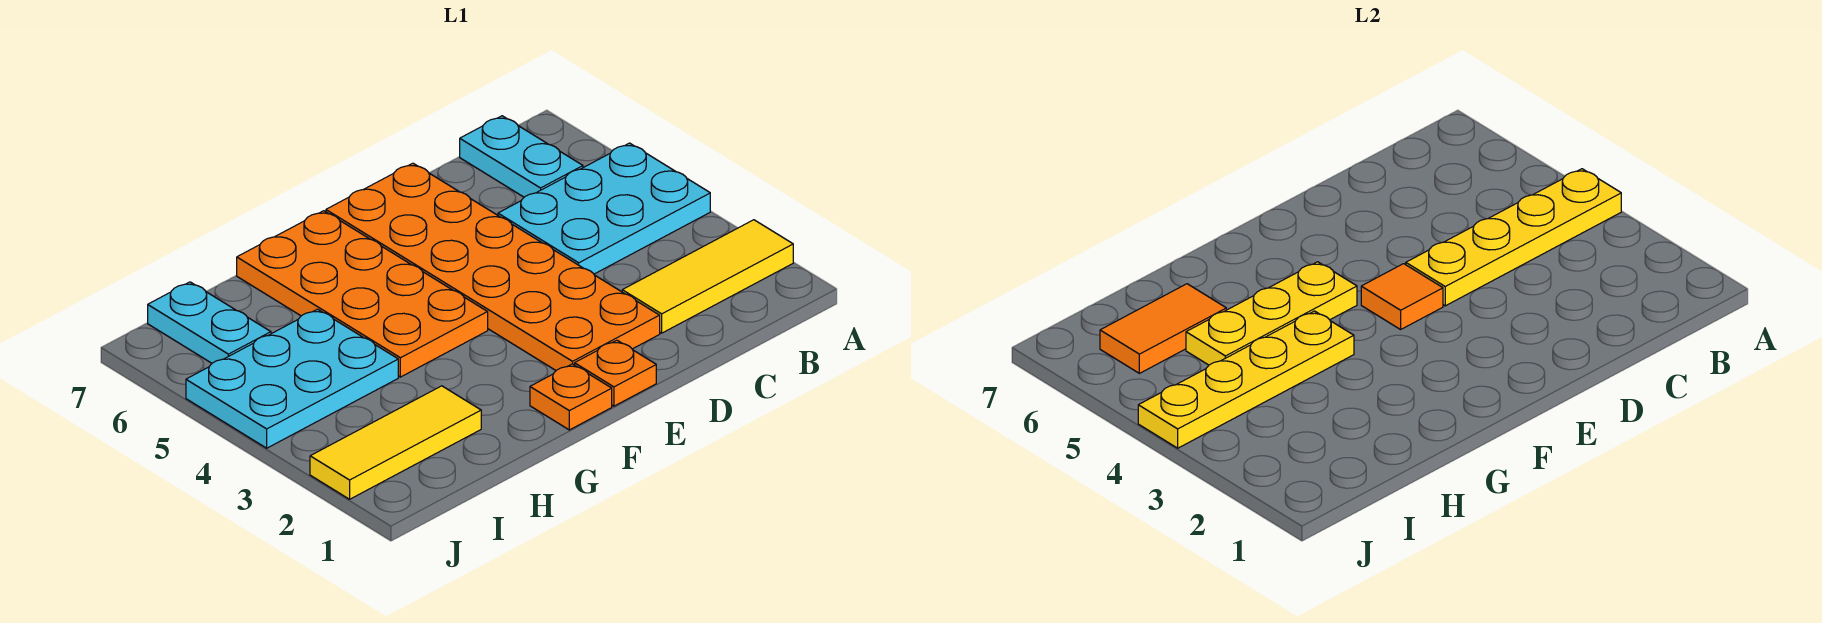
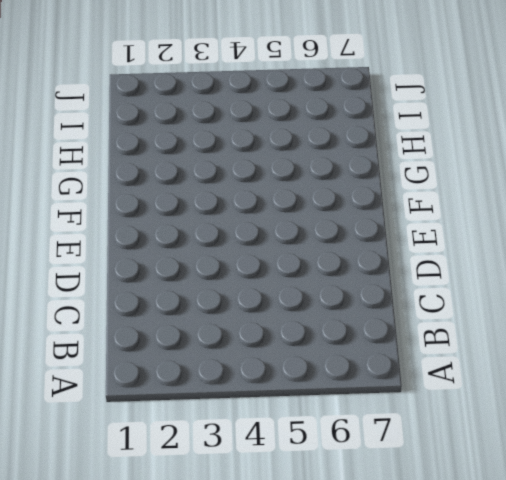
none -> yellow tile A2:C2 level 1
none -> cyan plate A4:C5 level 1
none -> cyan plate B6:B7 level 1

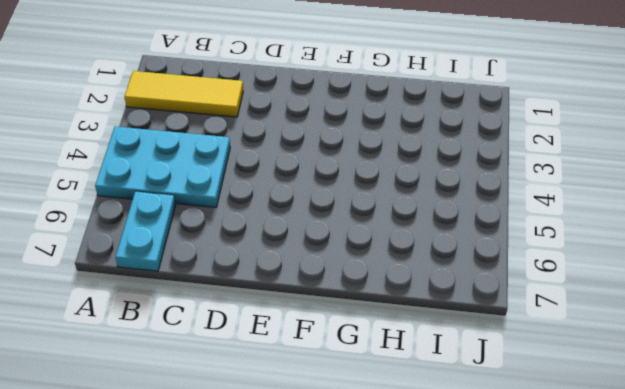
none -> orange plate D2:E7 level 1
none -> orange plate E1 level 1
none -> orange plate F1 level 1

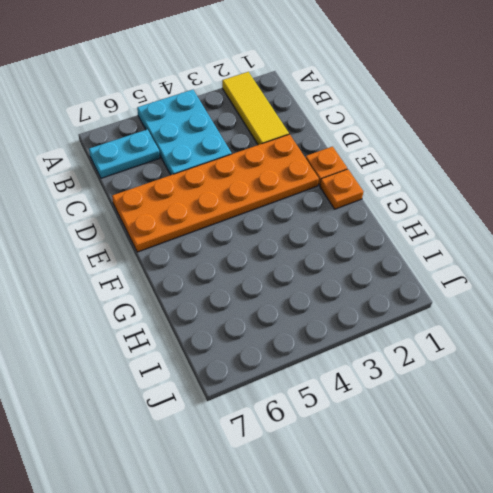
none -> orange plate F4:G7 level 1
none -> yellow tile H2:J2 level 1
none -> cyan plate H4:J5 level 1

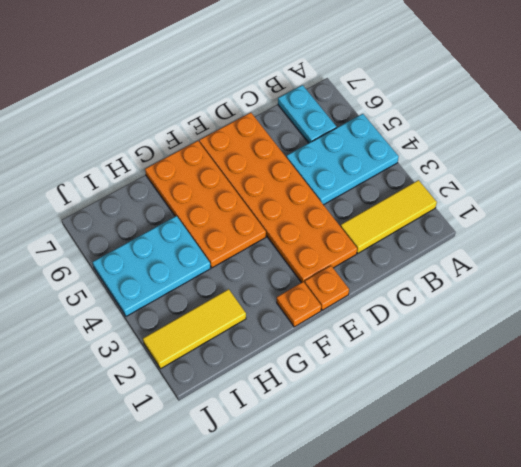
none -> cyan plate I6:I7 level 1
none -> yellow plate A4:D4 level 2
none -> orange tile E4 level 2

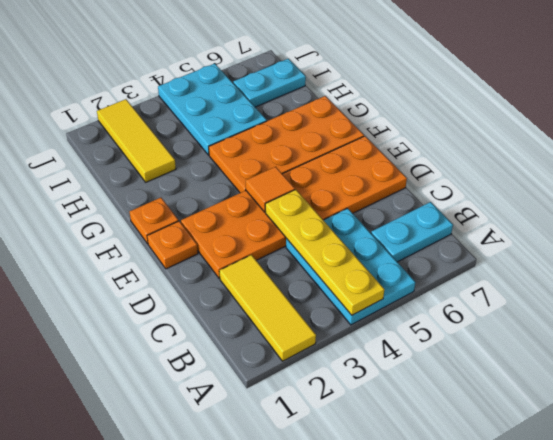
none -> yellow plate F5:H5 level 2
none -> yellow plate G4:J4 level 2
none -> orange tile H6:I6 level 2

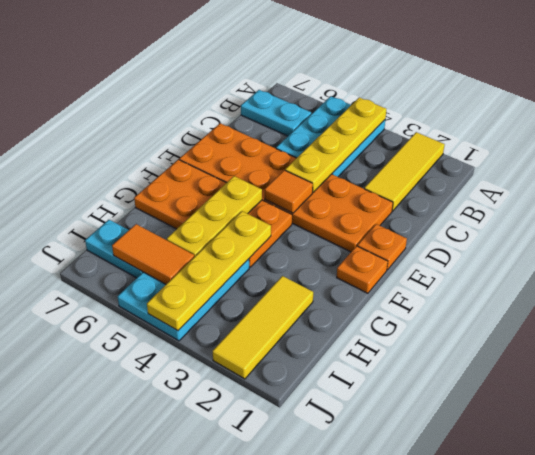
orange tile I5:I6 level 2 -> orange tile H6:I6 level 2

